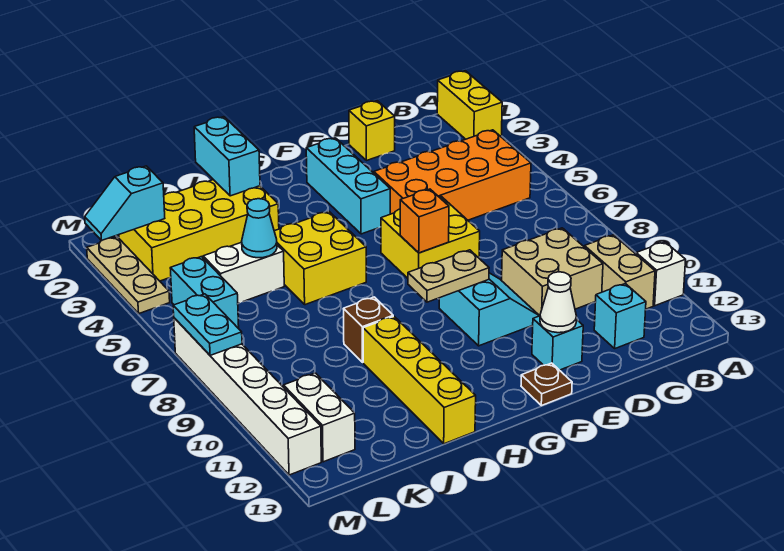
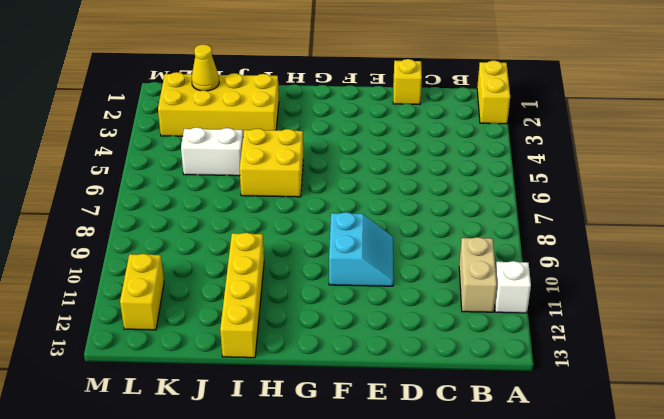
yellow cone K2 level 2 -> none
yellow brick L11:L12 level 1 -> white brick L11:L12 level 1
none -> orange brick B4:E5 level 1
none -> tan brick C9:D10 level 1
none -> cyan brick C12 level 1

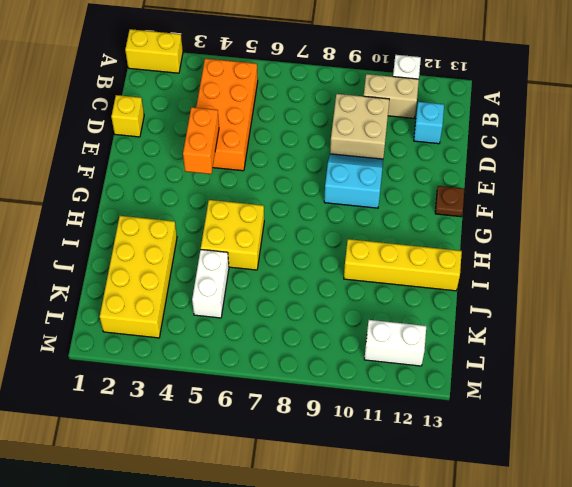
orange brick E4:F4 level 2 -> none
none -> yellow brick E6:F7 level 1
none -> cyan brick E12 level 1
none -> cyan brick F2:F4 level 1

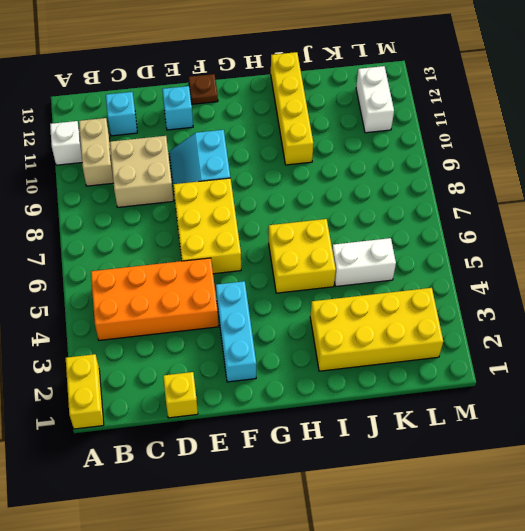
yellow brick E6:F8 level 1 -> yellow brick E6:F7 level 1
none -> brown brick I9 level 1
none -> cyan brick L5:L6 level 1
none -> tan plate M2:M4 level 1

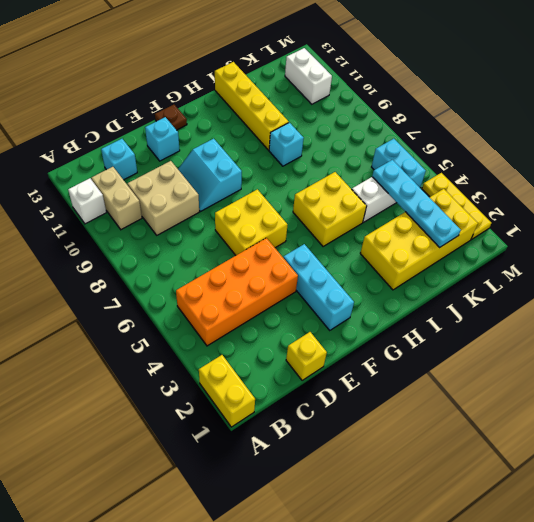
cyan brick I9 level 1 -> brown brick I9 level 1
cyan plate K2:K5 level 2 -> none
yellow plate M2:M4 level 1 -> tan plate M2:M4 level 1
none -> white brick M7:M12 level 1
none -> white cone E12 level 2
none -> orange brick F7 level 2

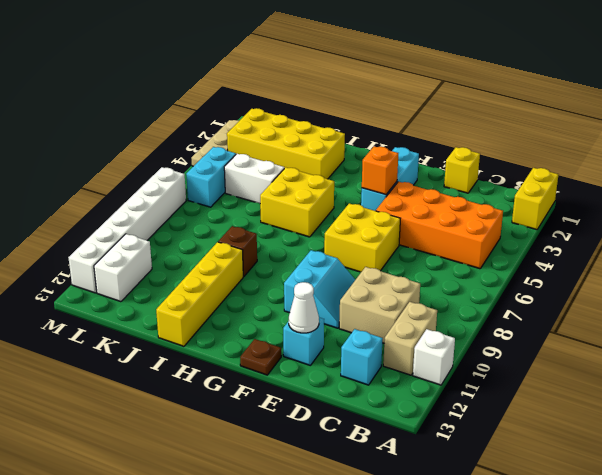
orange brick F4 level 2 -> orange brick F7 level 2
none -> tan plate F9:G9 level 2
none -> cyan brick I1:I2 level 2
none -> cyan cone J5 level 2

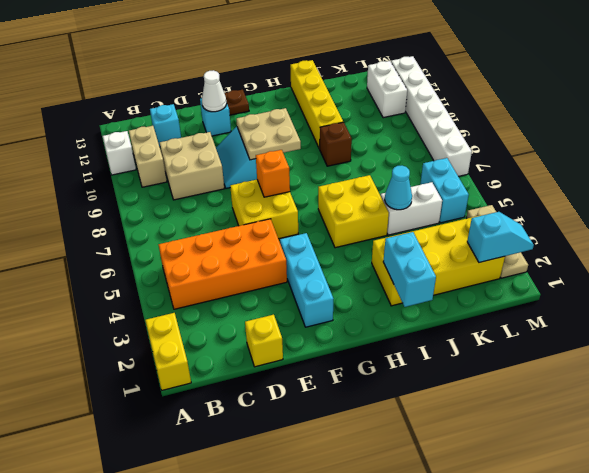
tan plate F9:G10 level 2 -> tan plate F9:G9 level 2
none -> cyan plate M7:M8 level 2

